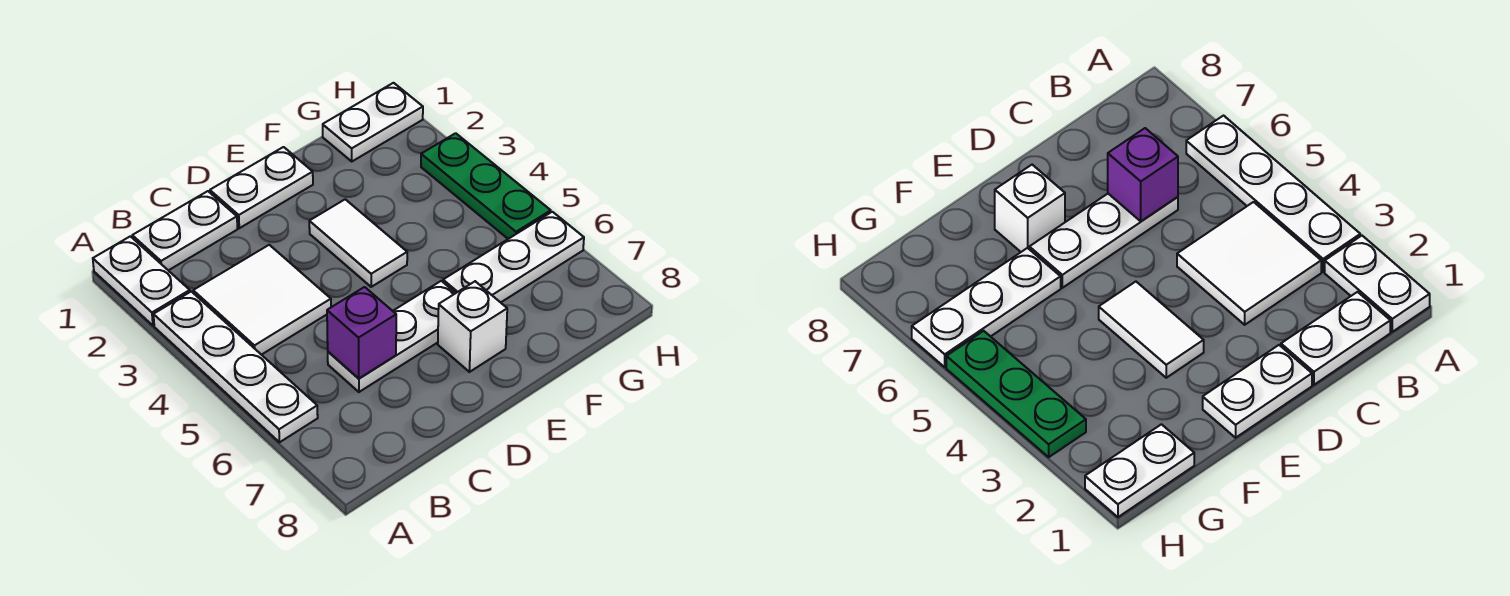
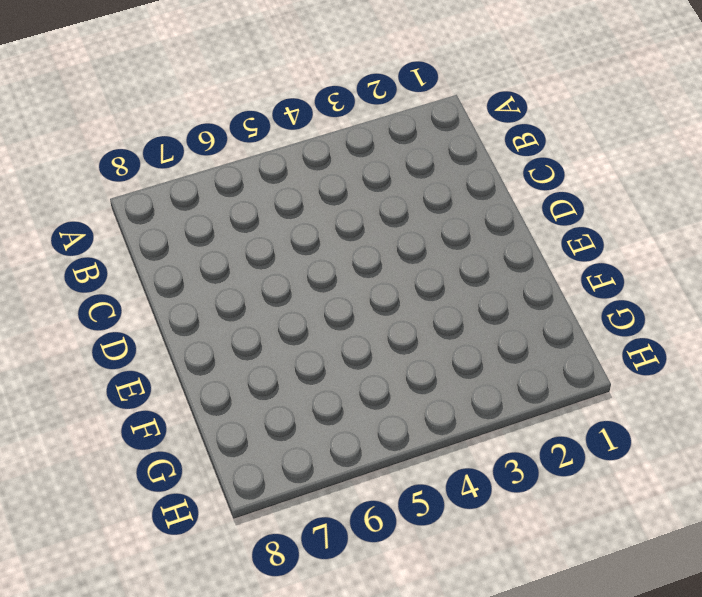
none -> white plate A1:A2 level 1
none -> white plate A3:A6 level 1
none -> white plate B1:C1 level 1

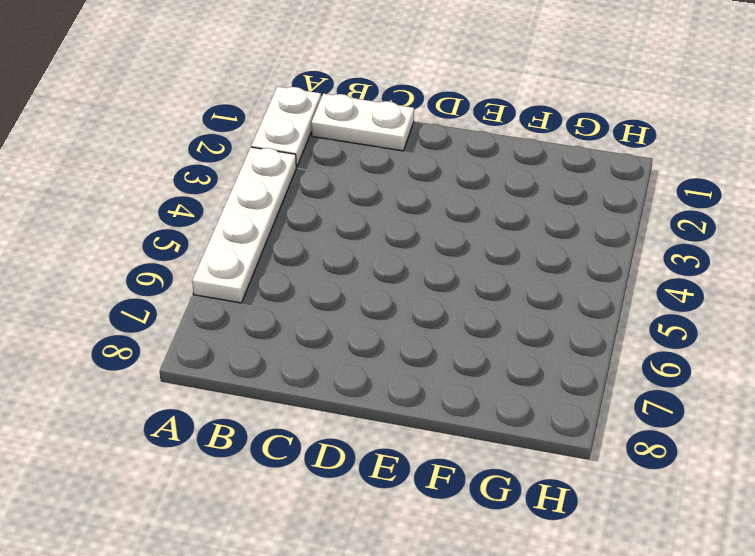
none -> white tile B3:C4 level 1
none -> white plate C6:E6 level 1
none -> white plate D1:E1 level 1

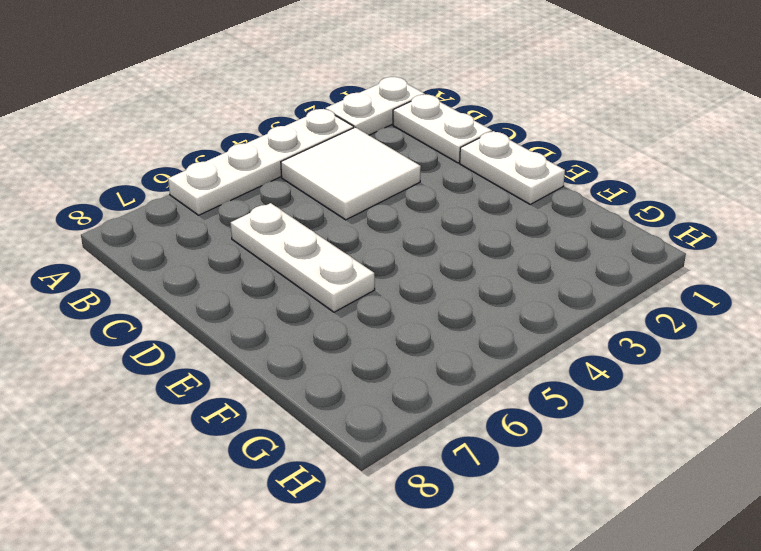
none -> white tile E3:E4 level 1
none -> white brick E7 level 1
none -> white plate F6:H6 level 1

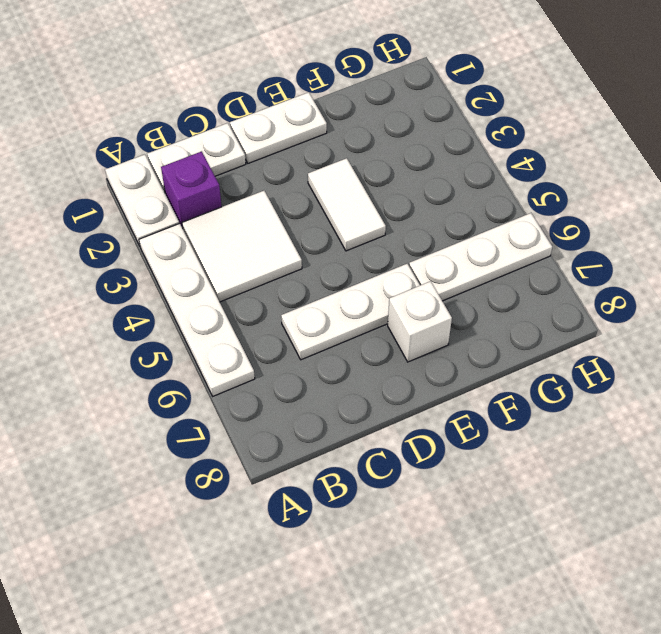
purple brick B2 level 1 -> purple brick C6 level 2
none -> white plate G1:H1 level 1
none -> green plate H3:H5 level 1

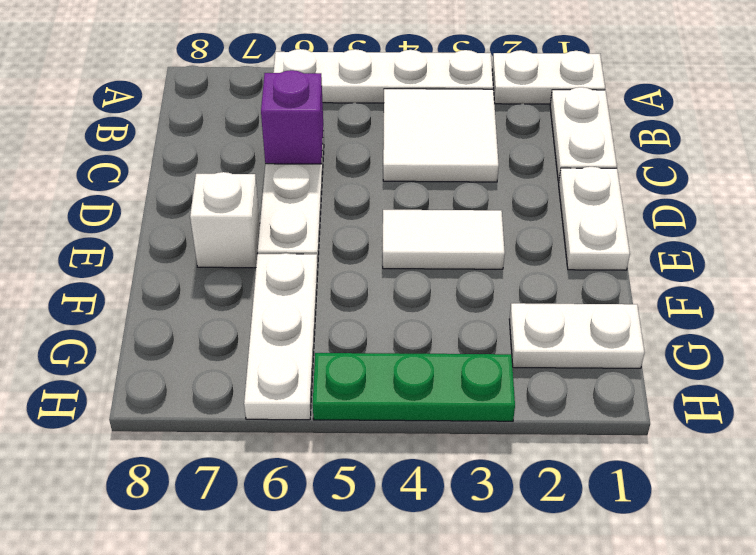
white plate G1:G2 level 1 -> white plate G1:H1 level 1

